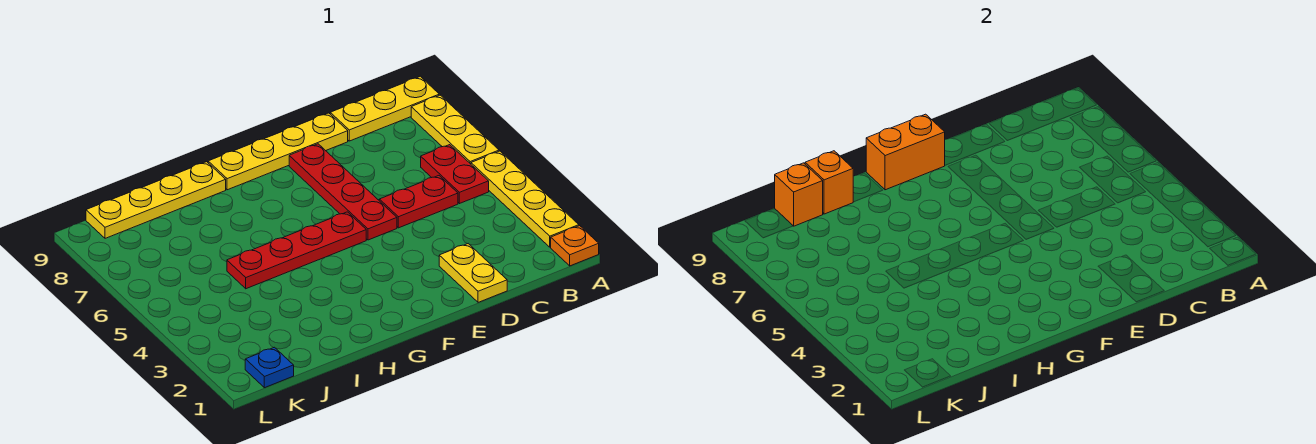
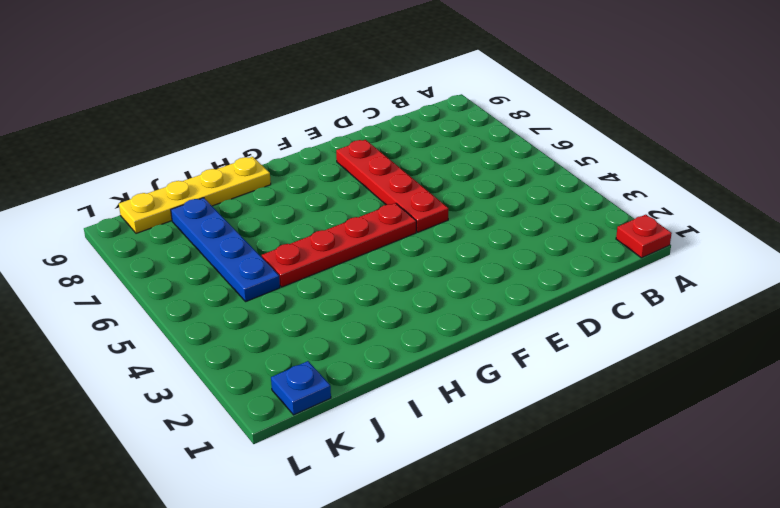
red plate A1 level 1 -> orange plate A1 level 1
blue plate J5:J8 level 1 -> none
none -> yellow plate A2:A5 level 1
none -> yellow plate A6:A8 level 1
none -> yellow plate A9:C9 level 1

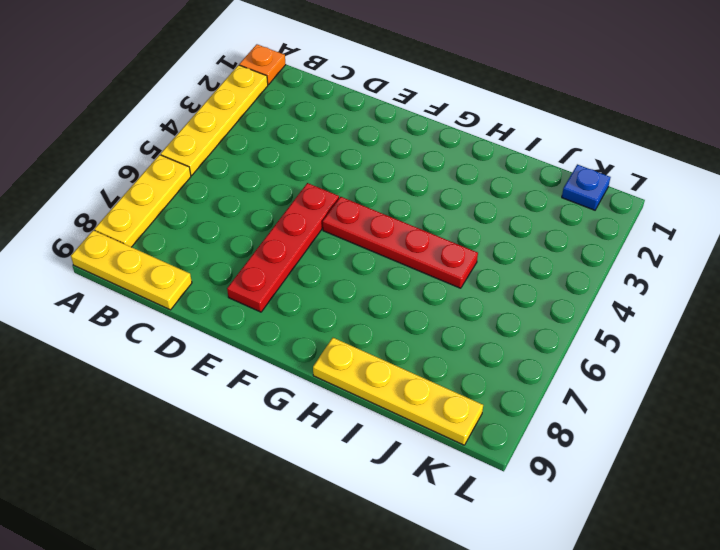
none -> red plate B5:B6 level 1
none -> red plate C5:D5 level 1
none -> yellow plate D1:D2 level 1

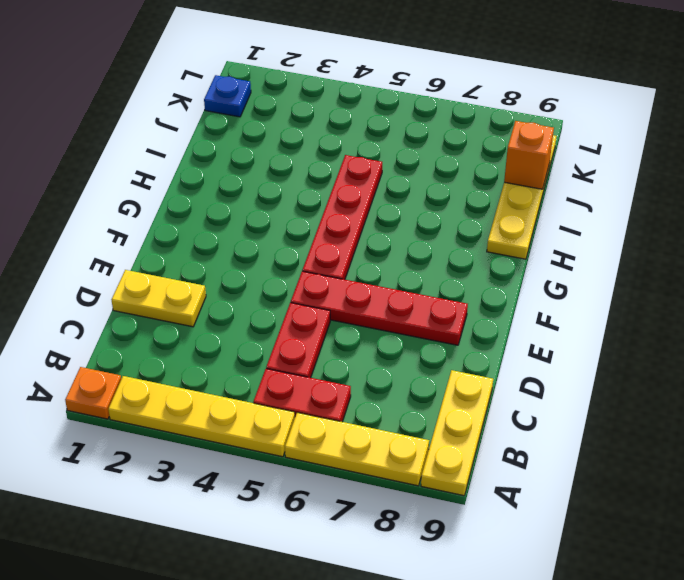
none -> yellow plate D9:G9 level 1
none -> orange brick F9:G9 level 2
none -> orange brick I9 level 2

